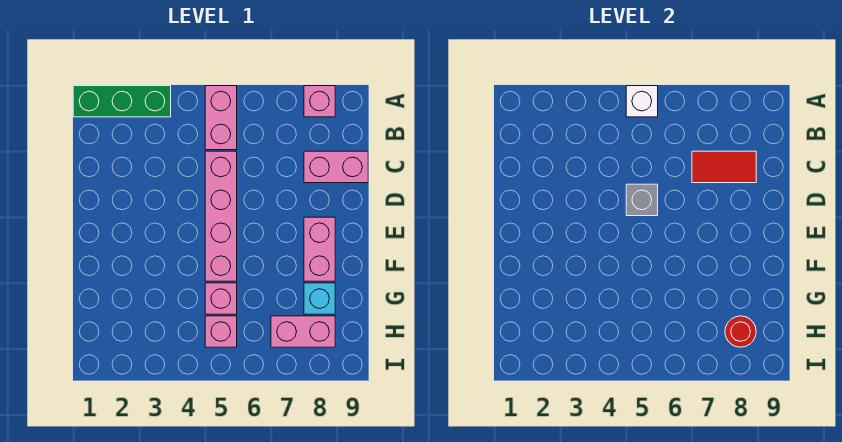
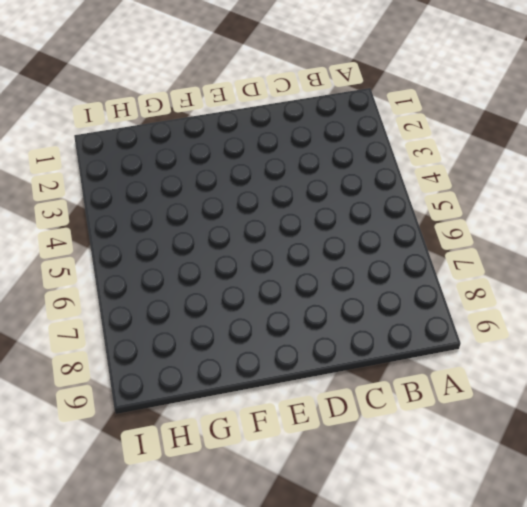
none -> green brick A1:A3 level 1
none -> pink brick A5:B5 level 1
none -> pink brick A8 level 1

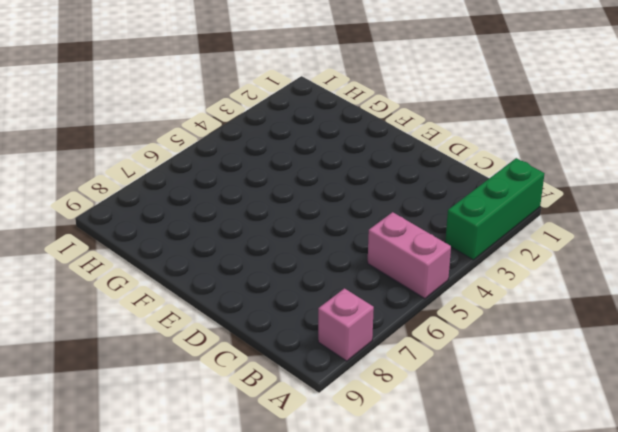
none -> pink brick C5:F5 level 1
none -> pink brick C8:C9 level 1
none -> pink brick E8:F8 level 1

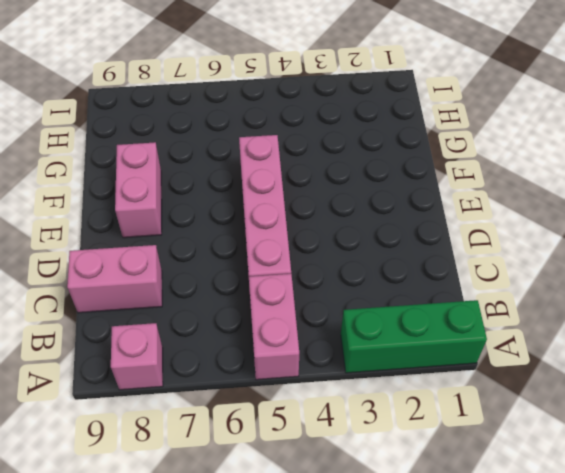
none -> pink brick G5 level 1
none -> cyan brick G8 level 1
none -> pink brick H5 level 1

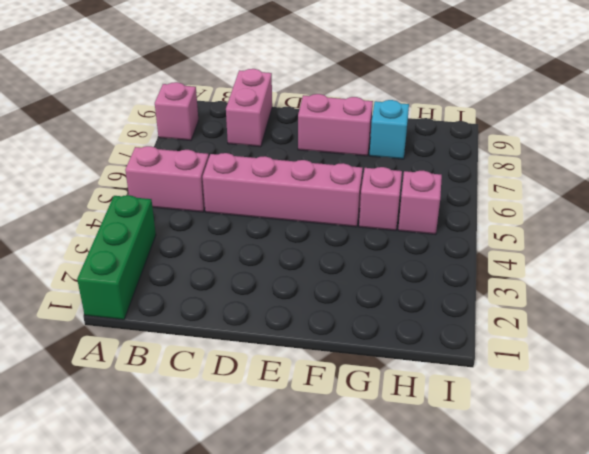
none -> pink brick H7:H8 level 1
none -> white brick A5 level 2
none -> red tile C7:C8 level 2

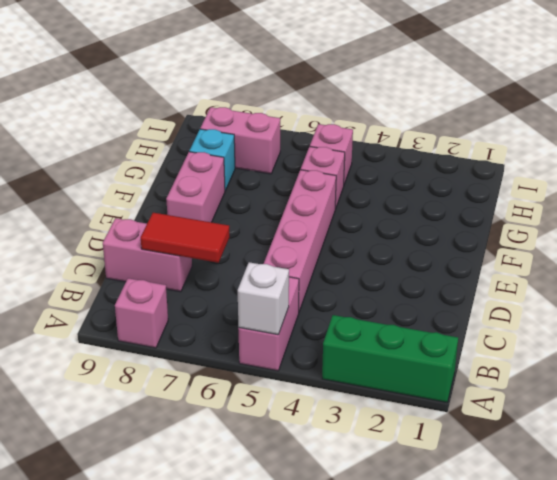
none -> grey brick D5 level 2
none -> red round brick H8 level 2

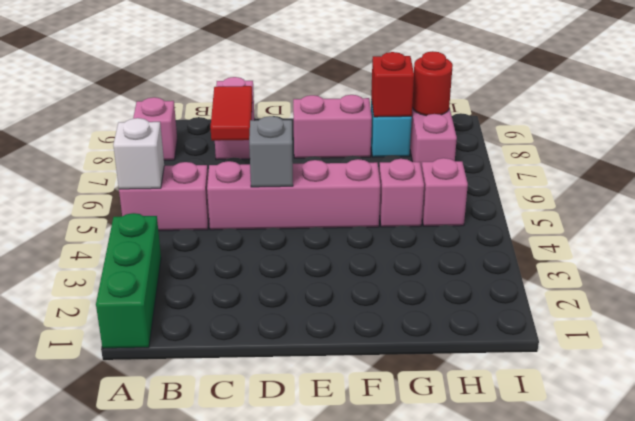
red brick G8 level 2 -> none

